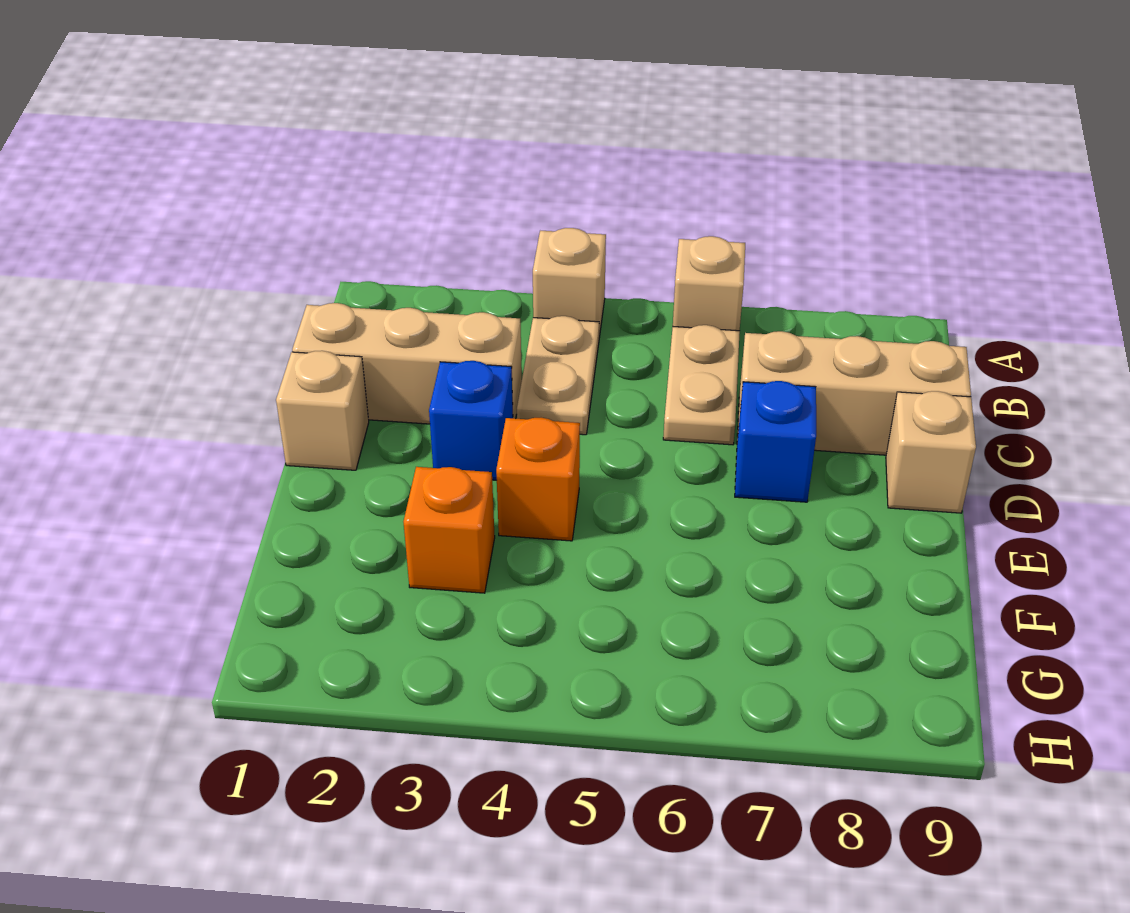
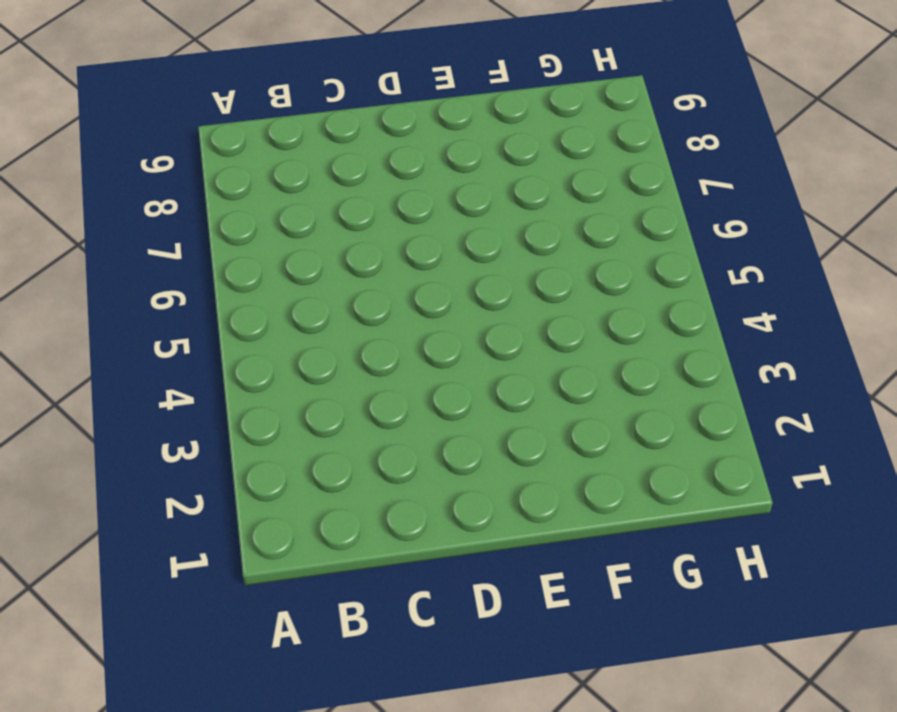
none -> tan brick A4 level 1
none -> tan brick A6 level 1
none -> tan plate B4:C4 level 1

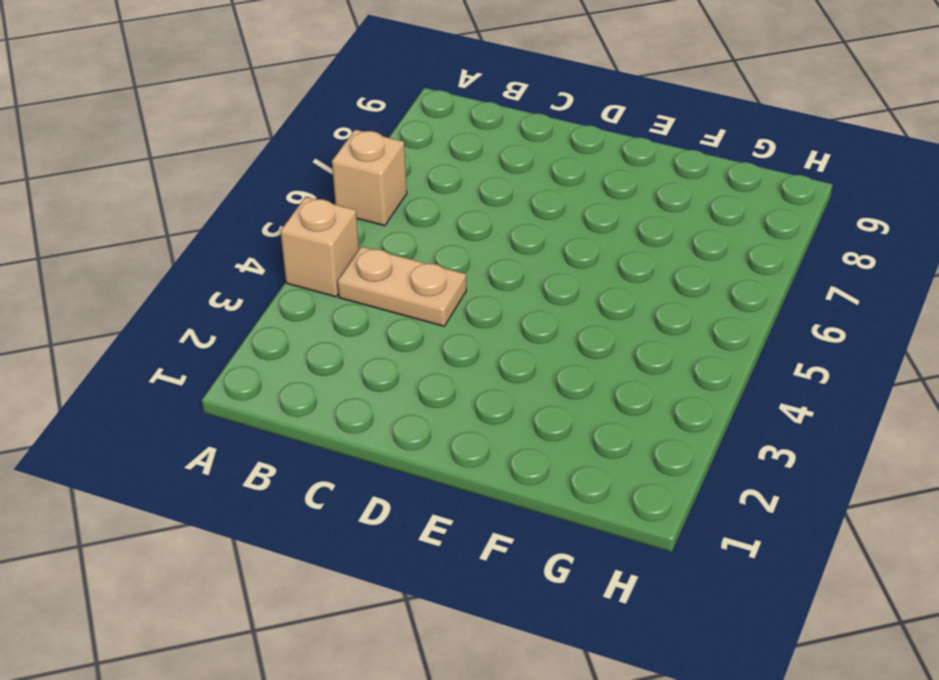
none -> tan plate B6:C6 level 1
none -> tan brick C1:C3 level 1
none -> tan brick C7:C9 level 1

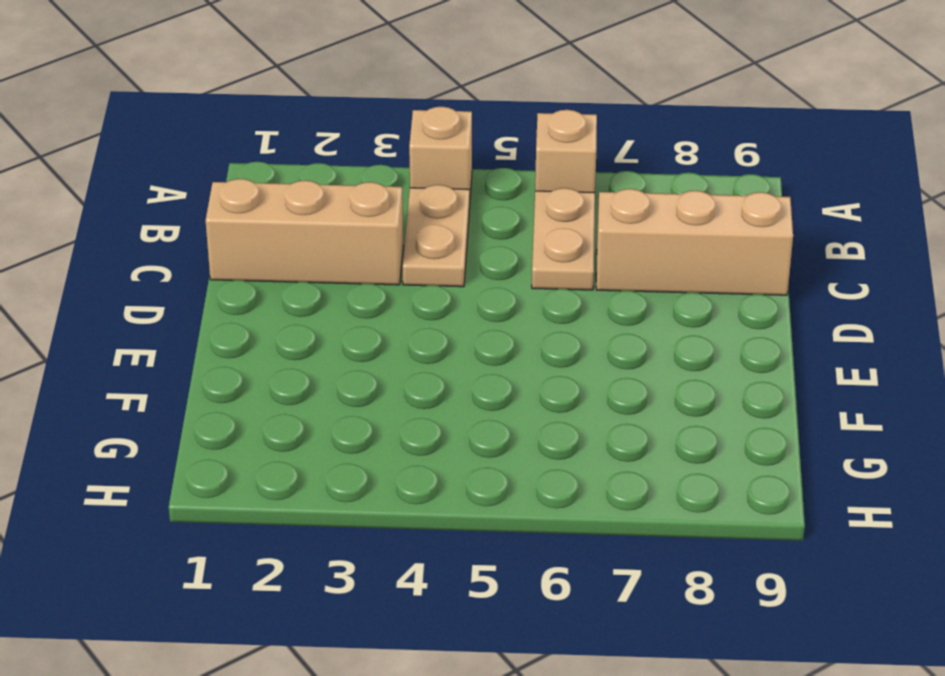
none -> tan brick D1 level 1
none -> blue brick D3 level 1
none -> blue brick D7 level 1

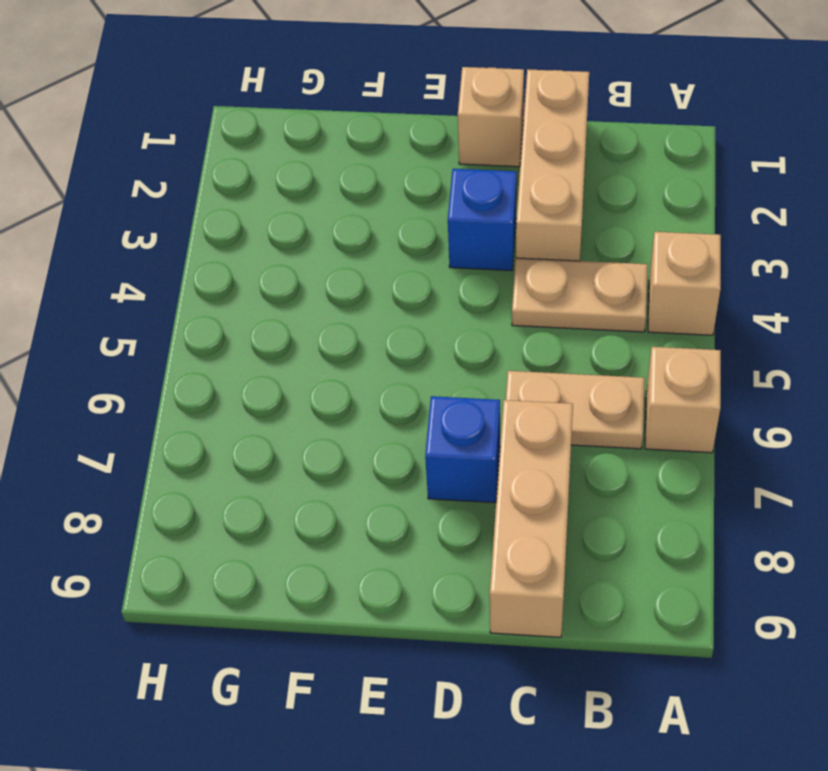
none -> tan brick D9 level 1
none -> orange brick E4 level 1
none -> orange brick F3 level 1

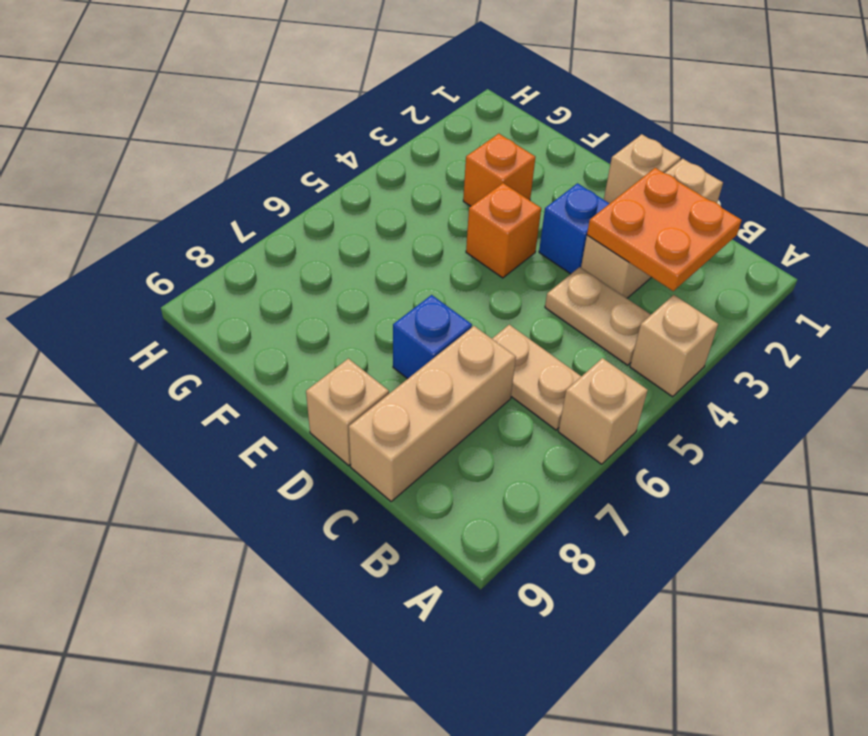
orange plate B2:C3 level 2 -> none

